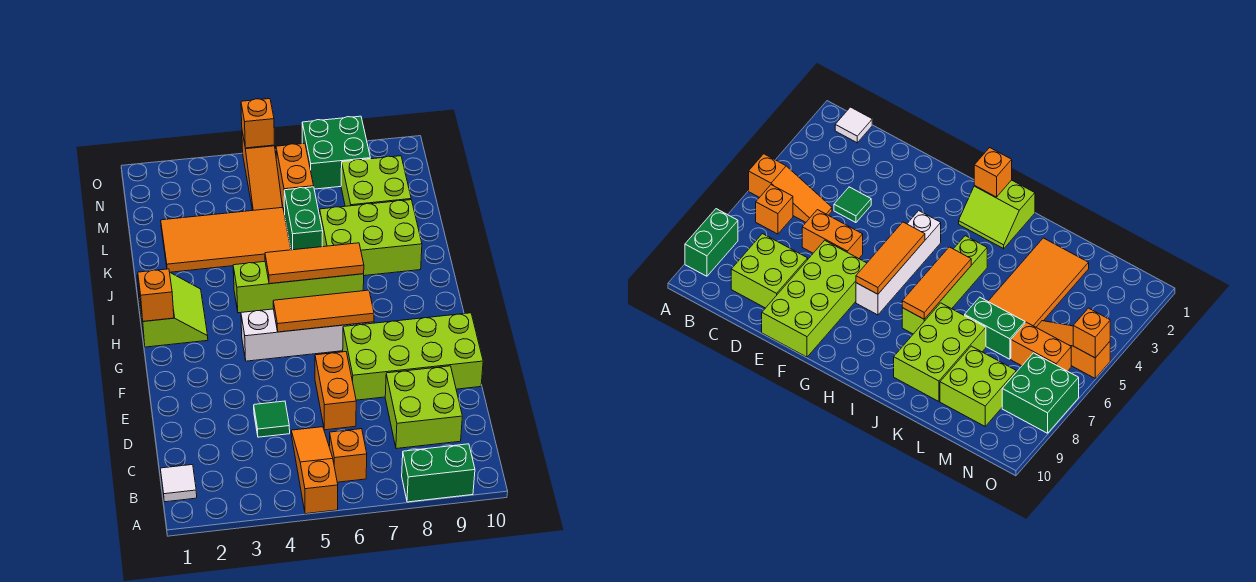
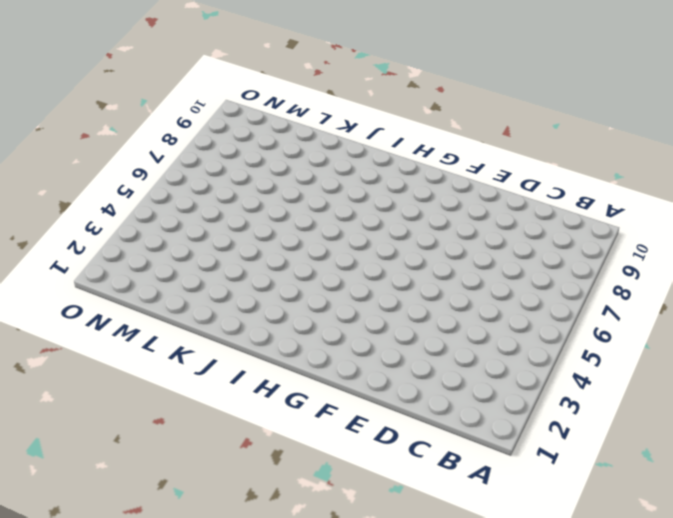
none -> orange slope A5:C5 level 1 top A
none -> green brick A8:A9 level 1
none -> white tile B1 level 1

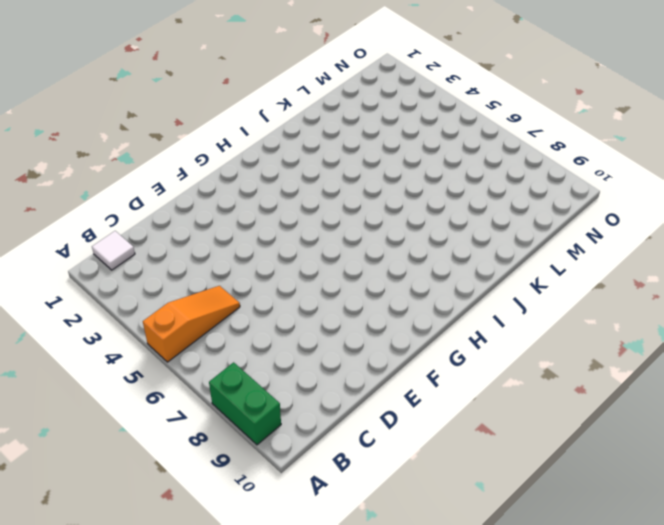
none -> orange brick B6 level 1
none -> lime brick C8:D9 level 1
none -> green tile D4 level 1

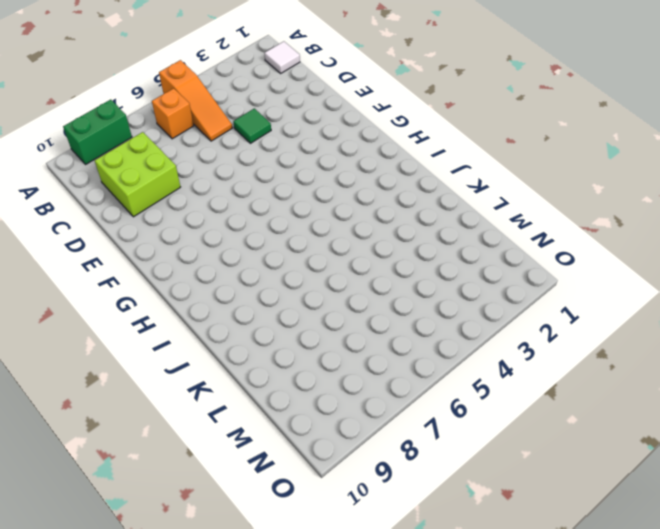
none -> orange brick D6:E6 level 1
none -> lime brick E7:F10 level 1
none -> white brick G4:G7 level 1

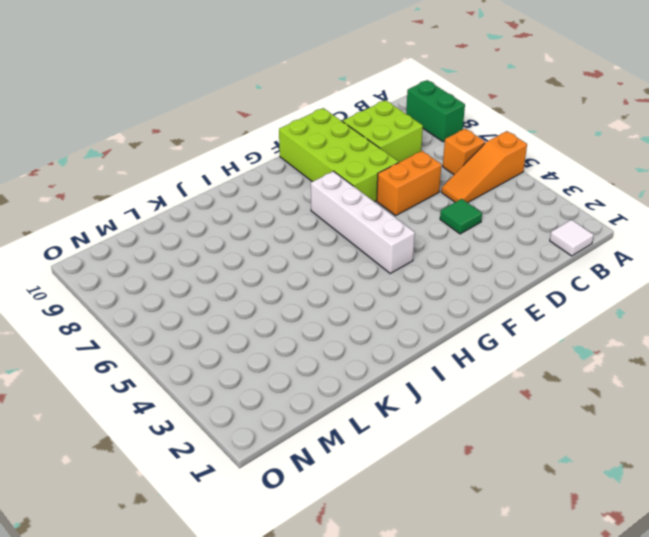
none -> lime slope H1:I2 level 1 top 1
none -> lime brick I4:I7 level 1
none -> lime brick J7:K9 level 1

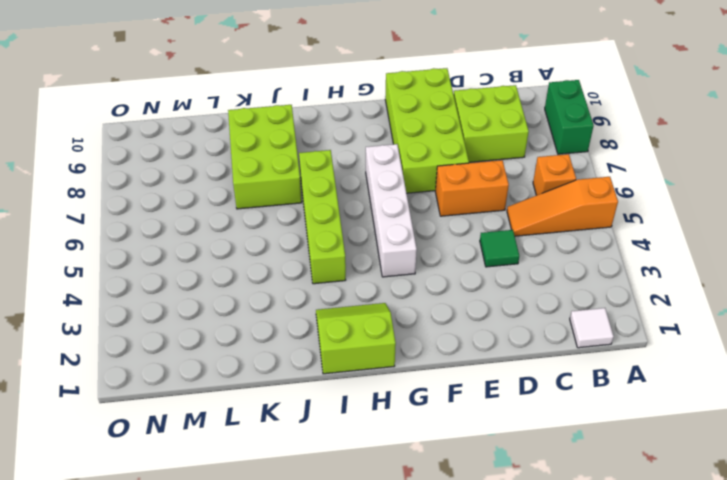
none -> orange tile K2:L5 level 1
none -> green brick K6:L6 level 1
none -> lime brick L8:M9 level 1

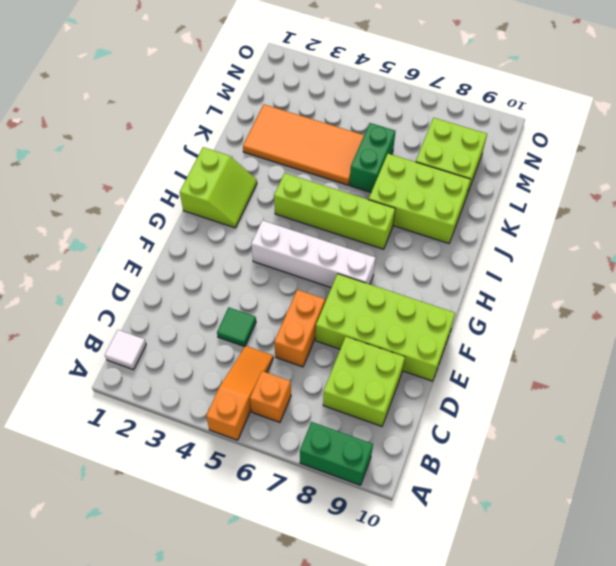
none -> orange slope M5:O5 level 1 top O
none -> orange brick M6:N6 level 1
none -> green brick N7:O8 level 1

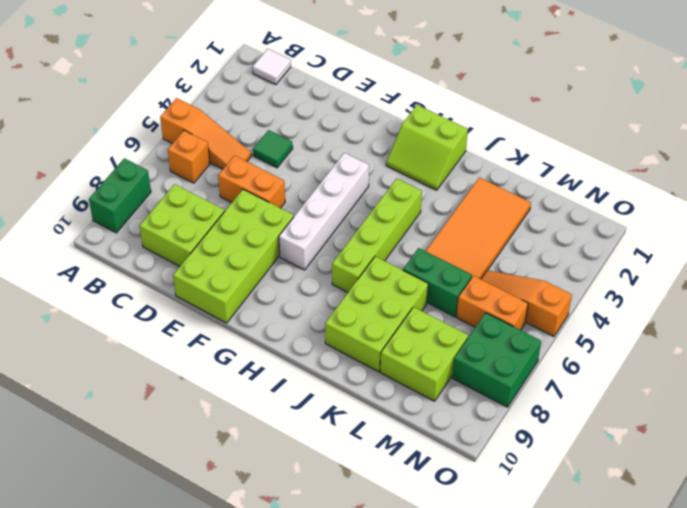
none -> orange tile G5:G7 level 2
none -> orange brick H1 level 2
none -> orange tile I5:I7 level 2

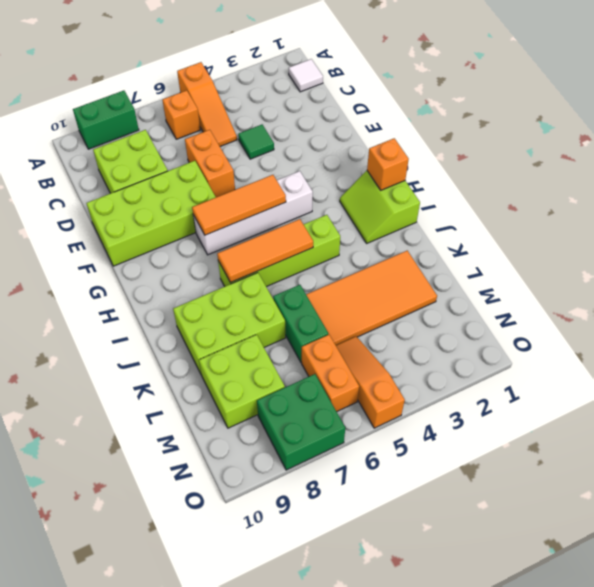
none -> orange brick O5 level 2

